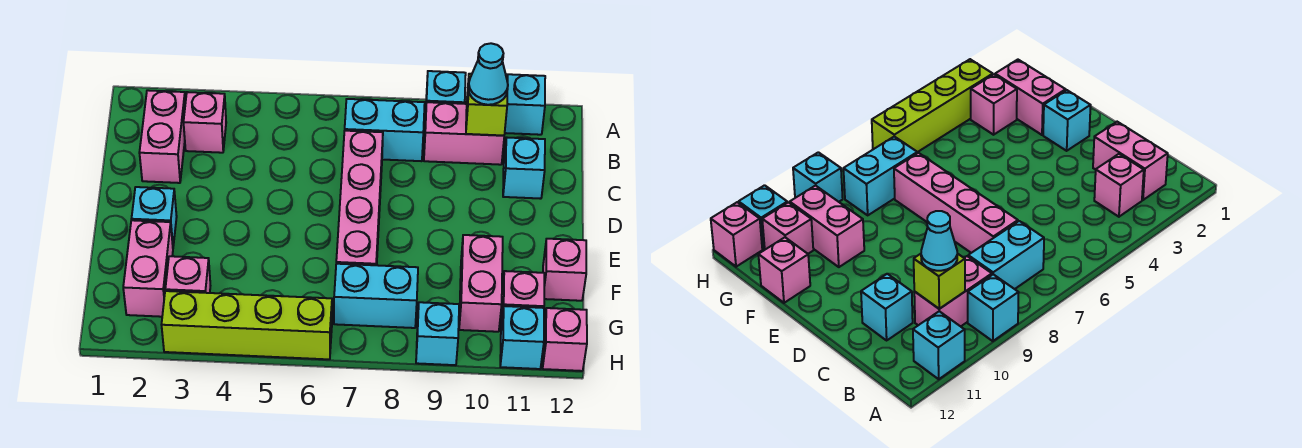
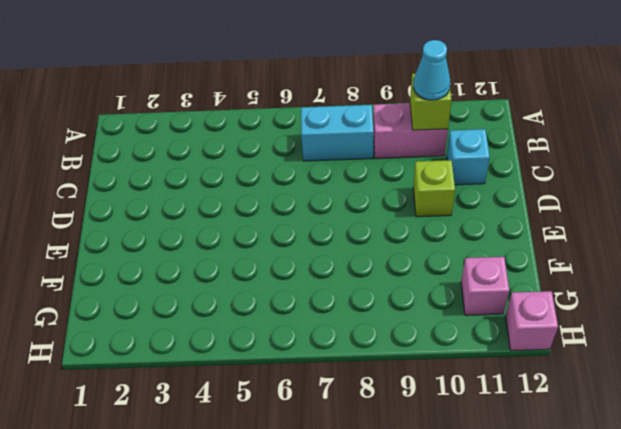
lime brick D10 level 1 -> none
none -> cyan brick A9 level 1
none -> cyan brick A11 level 1
none -> pink brick B2:C2 level 1

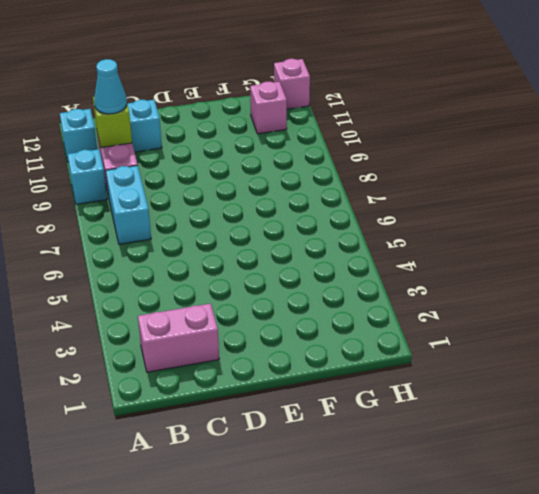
none -> pink brick B3 level 1
none -> pink brick C7:F7 level 1
none -> cyan brick E2 level 1

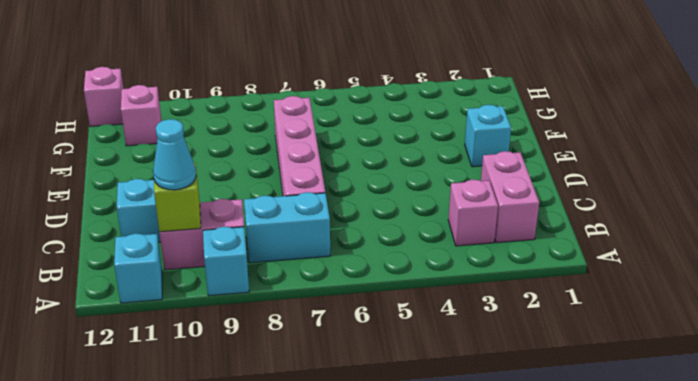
none -> pink brick F2:G2 level 1
none -> pink brick F10:G10 level 1
none -> pink brick F12 level 1

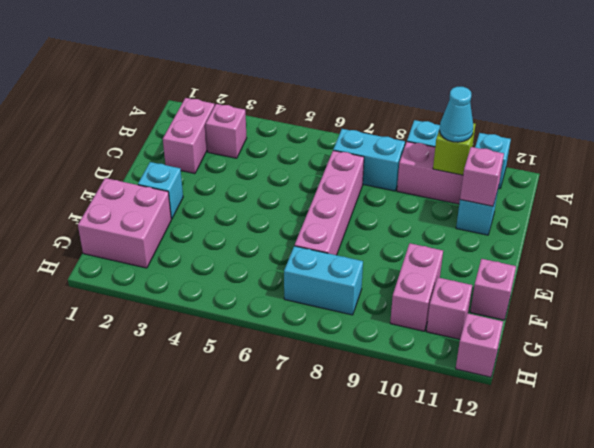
pink brick C11 level 2 -> pink brick G3 level 1
pink brick F1:G2 level 1 -> pink brick F2:G2 level 1
none -> lime brick H3:H6 level 1
none -> cyan brick H9 level 1
none -> cyan brick H11 level 1

